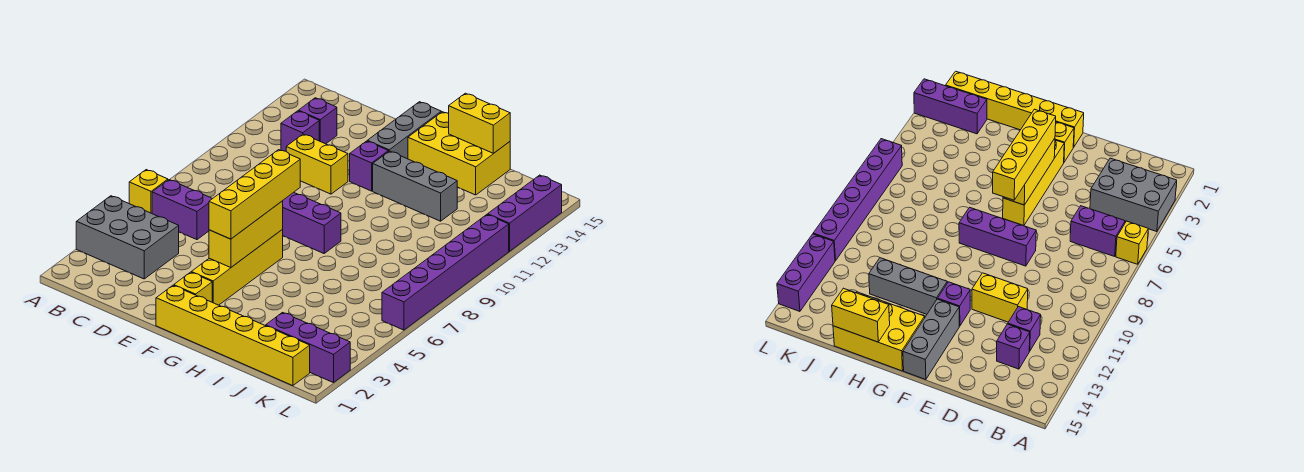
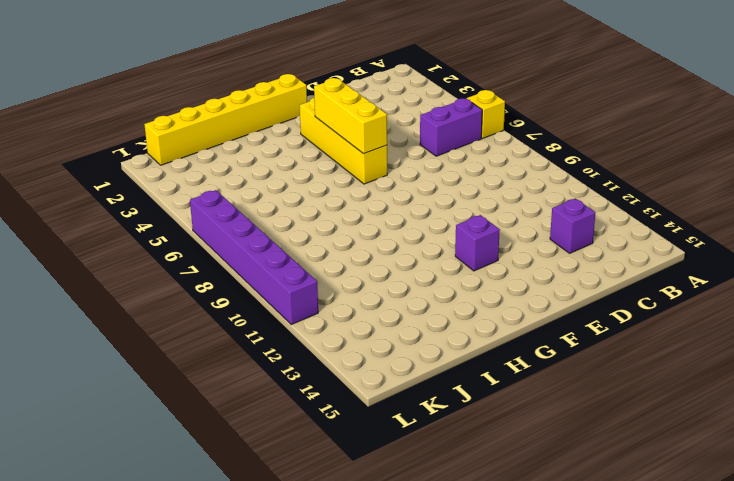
none -> grey brick A3:C4 level 1
none -> purple brick C12 level 1
none -> yellow brick D11:E11 level 1

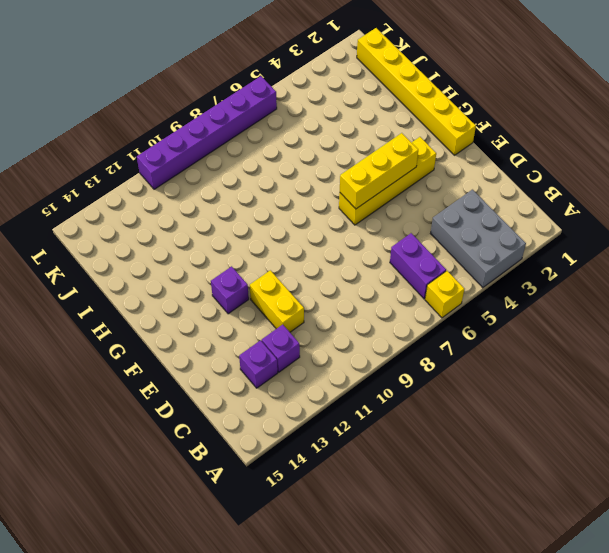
none -> purple brick E8:G8 level 1
none -> yellow brick F2 level 1
none -> grey brick F13:F15 level 1

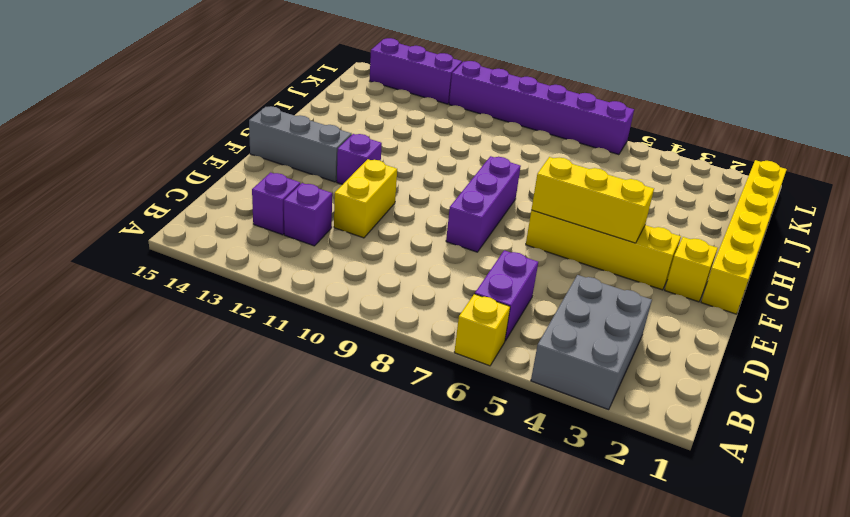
none -> grey brick G12:I12 level 1
none -> yellow brick G14:I15 level 1
none -> purple brick J2:L2 level 1

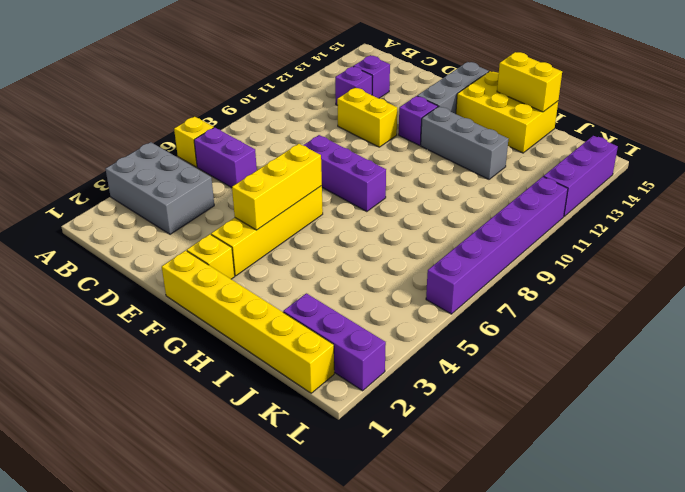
none -> yellow brick F4:F7 level 3

